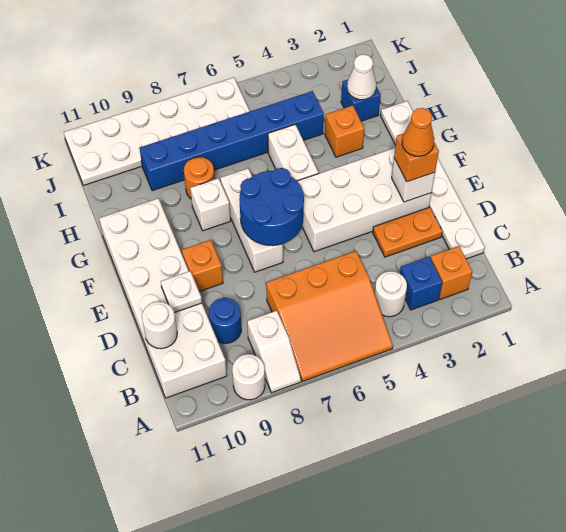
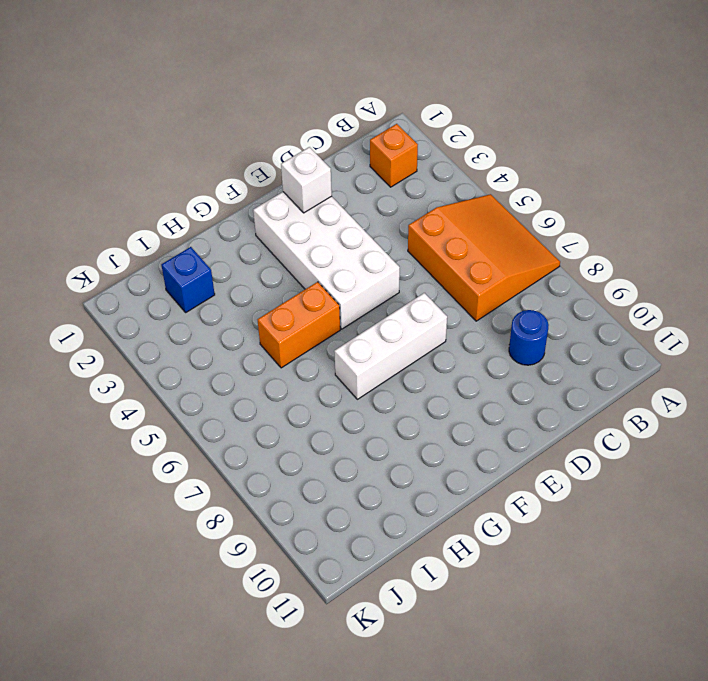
orange brick G5:H5 level 1 -> white brick G5:H5 level 1
none -> white slope A8:B8 level 1 top B
none -> white round brick A9 level 1
none -> blue brick B3 level 1

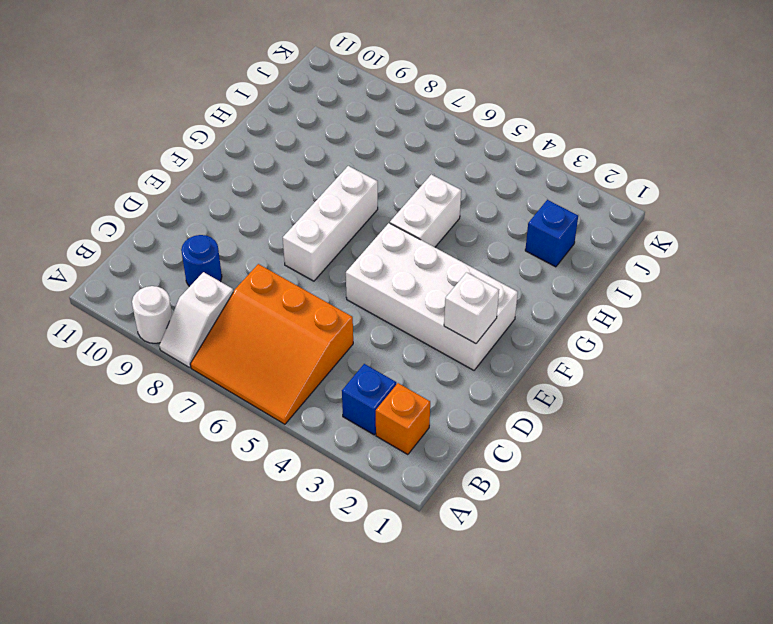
none -> white round brick B4 level 1
none -> white brick B10:G11 level 1
none -> white plate C1:H1 level 1

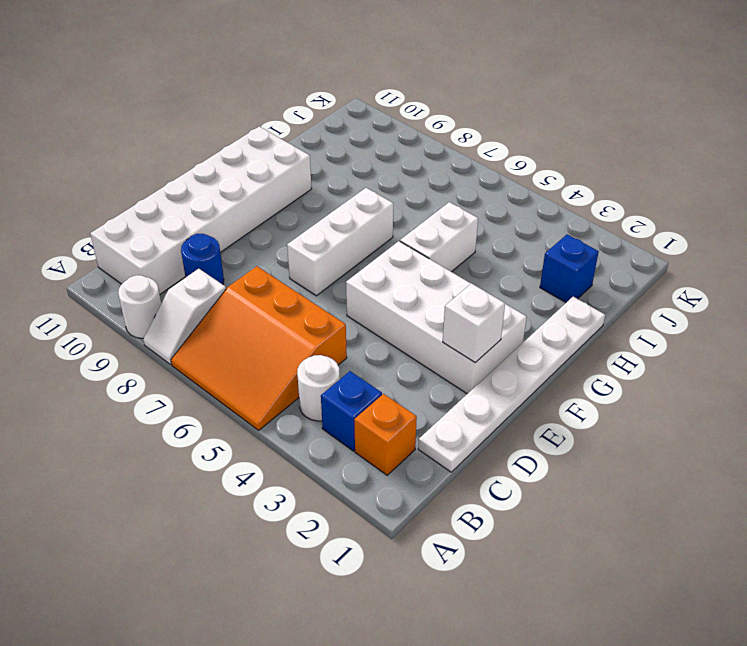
none -> orange plate D2:D3 level 1
none -> orange brick E9 level 1
none -> white brick G8 level 1

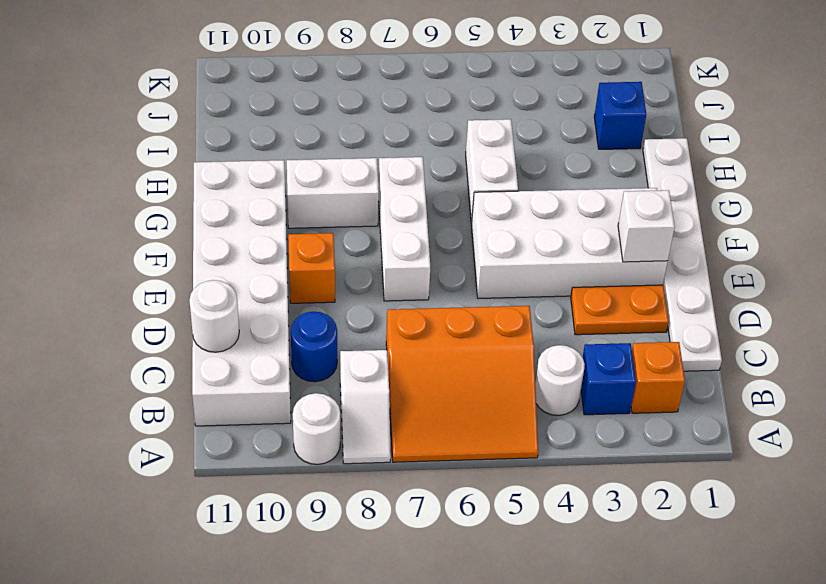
white brick G8:G9 level 1 -> white brick G8 level 1
none -> orange brick H3 level 1
none -> orange round brick H8 level 1
none -> blue brick I4:I9 level 1

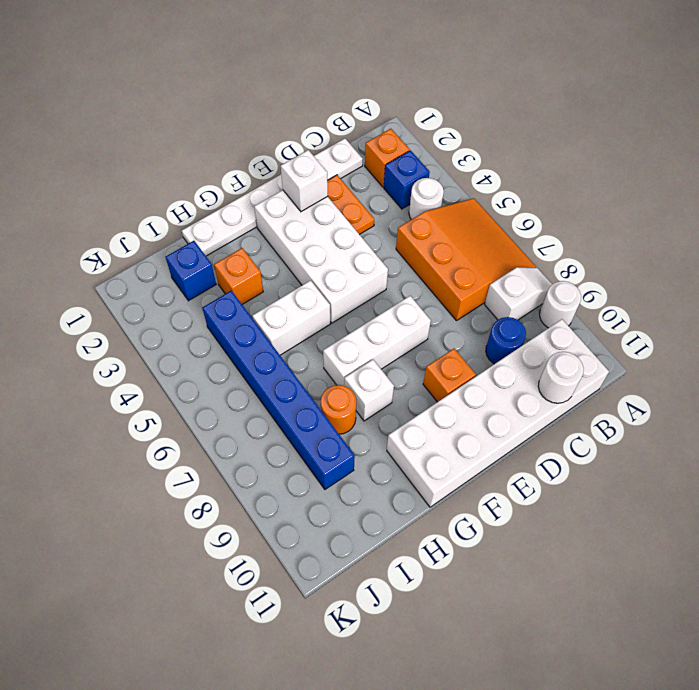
none -> white plate J6:K11 level 1
none -> white plate D10 level 2
none -> blue round brick E6:F7 level 2

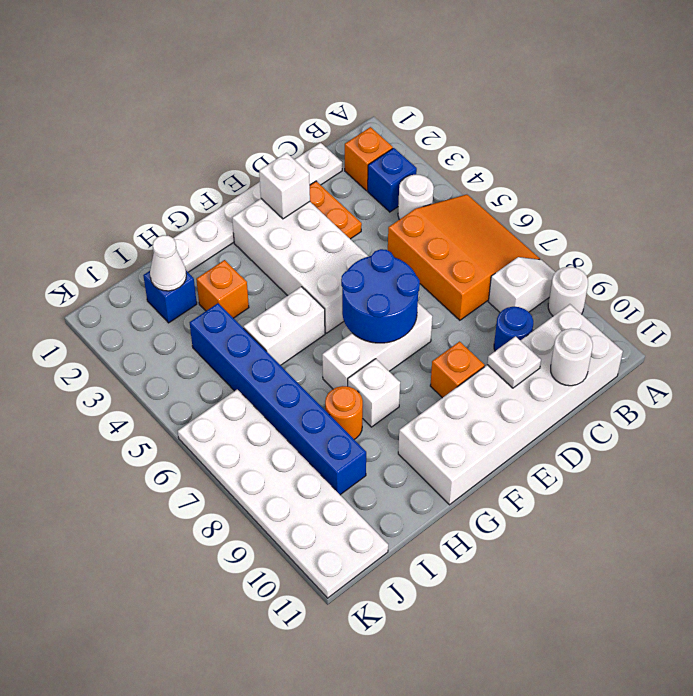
none -> orange brick E2 level 3
none -> orange cone E2 level 4

